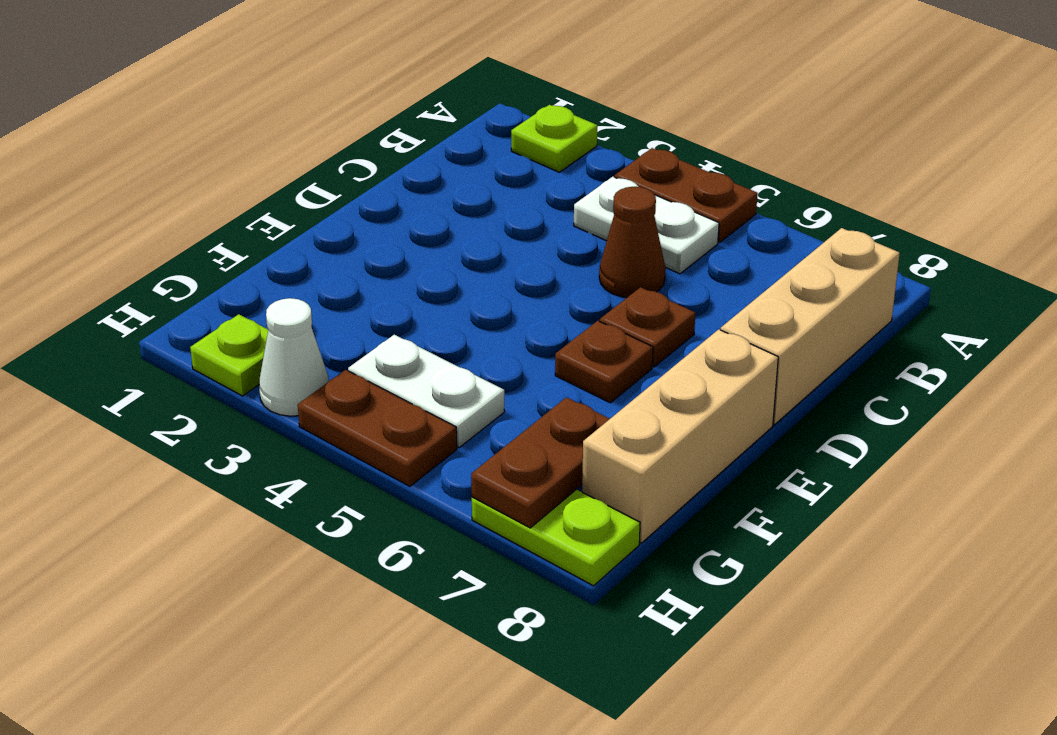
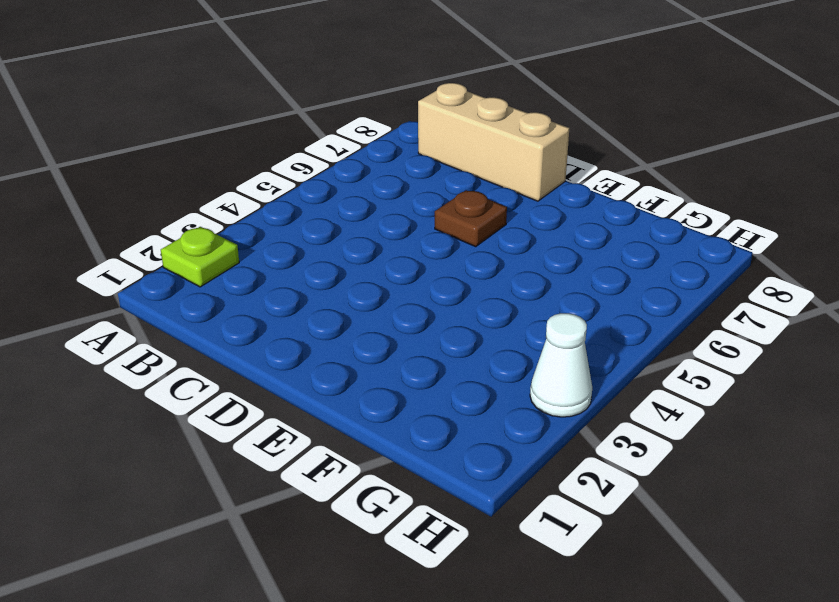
none -> brown plate A4:A5 level 1
none -> white plate B4:B5 level 1
none -> brown cone C5 level 1

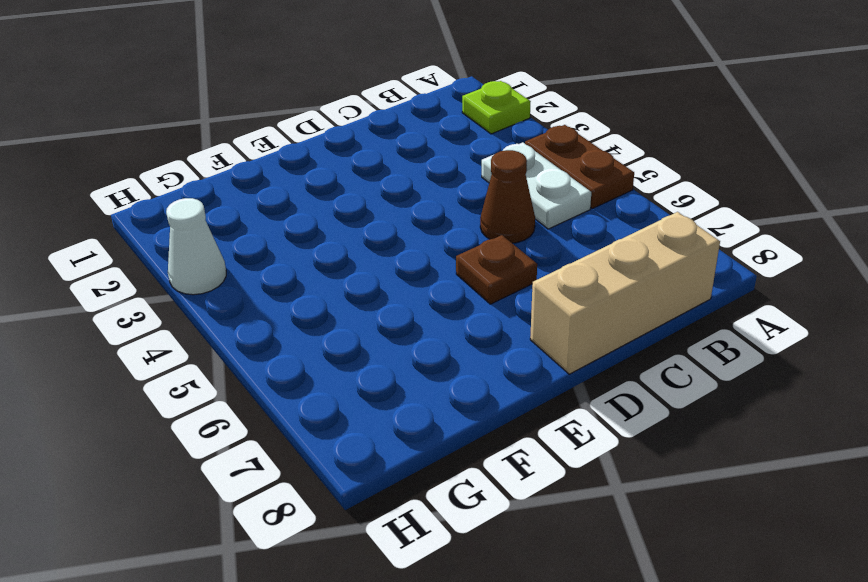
none -> brown plate E6 level 1
none -> tan brick E8:G8 level 1
none -> white plate G4:G5 level 1

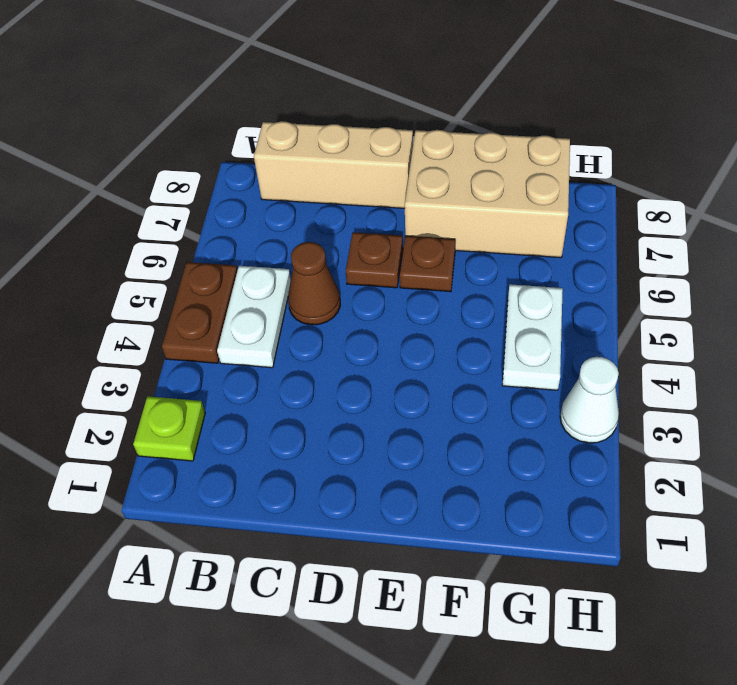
tan brick E7:G8 level 1 -> tan brick E8:G8 level 1
none -> lime plate H2 level 1
none -> brown plate H4:H5 level 1
none -> lime plate H7:H8 level 1

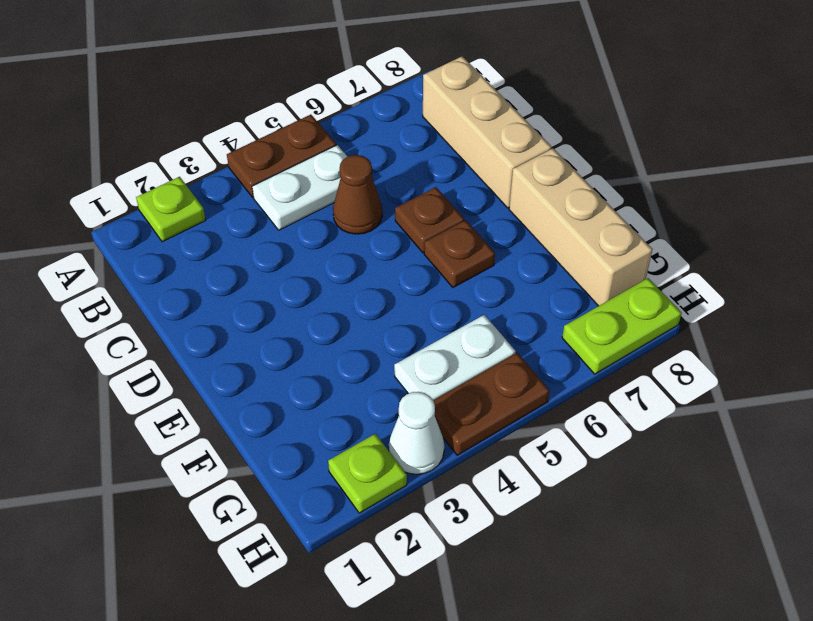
none -> brown plate G7:H7 level 2

